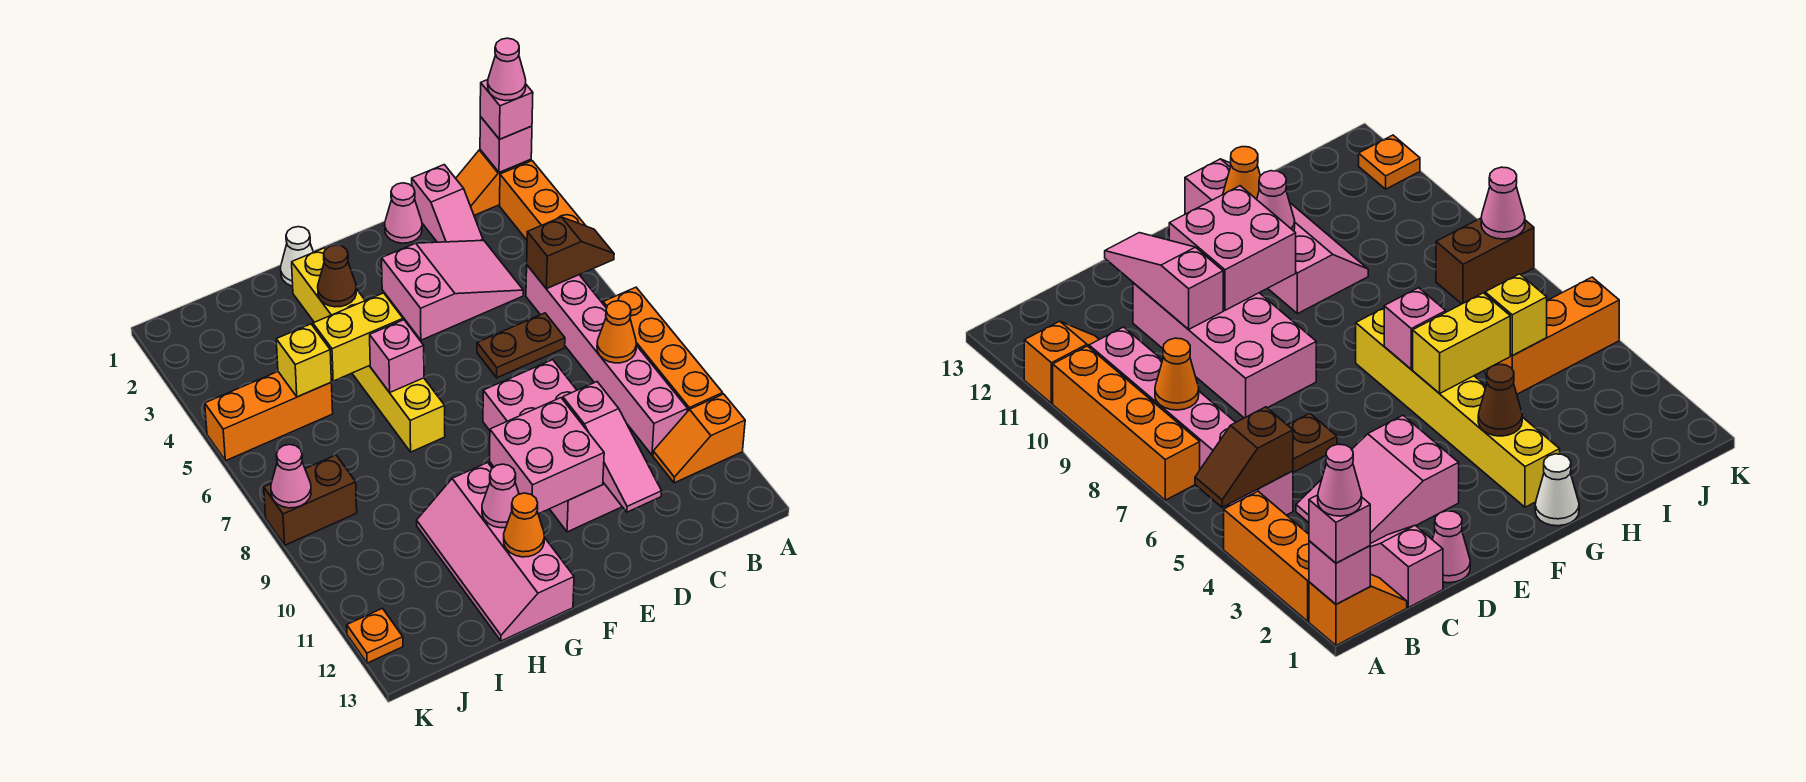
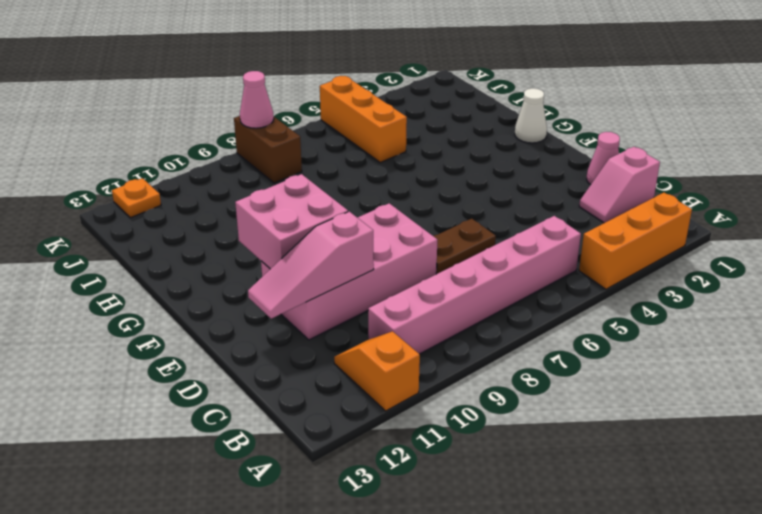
brown plate D6:D7 level 1 -> brown plate C6:D6 level 1
none -> orange slope A1:B1 level 1 top A
none -> orange brick A7:A10 level 1
none -> pink slope C3:E4 level 1 top E
none -> yellow brick G2:G7 level 1

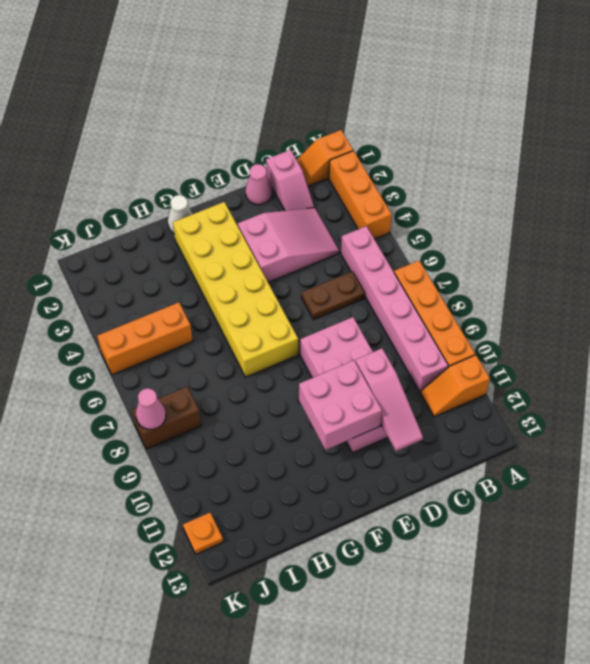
yellow brick F2:G7 level 1 -> yellow brick G2:G7 level 1
none -> pink slope G10:H13 level 1 top G
none -> pink brick A1 level 2
none -> brown slope A5:B5 level 2 top B
none -> orange cone B8 level 2

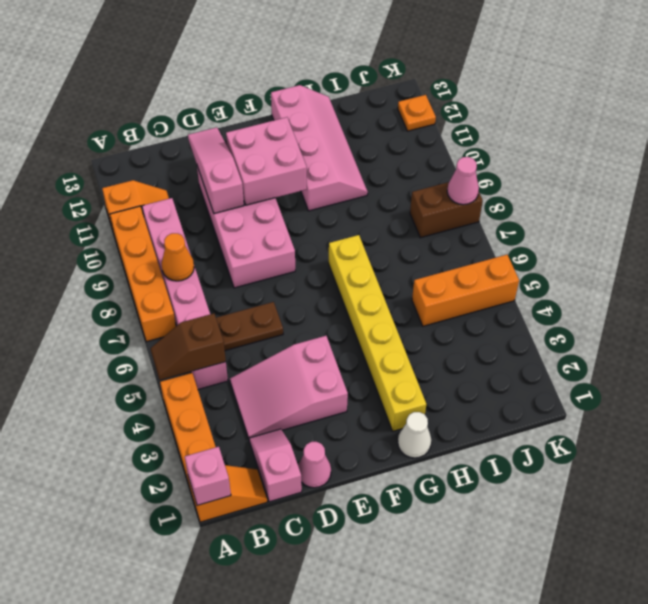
none -> brown cone G3 level 2
none -> yellow brick G5:H5 level 2
none -> pink brick G6 level 2
none -> pink cone G11 level 2

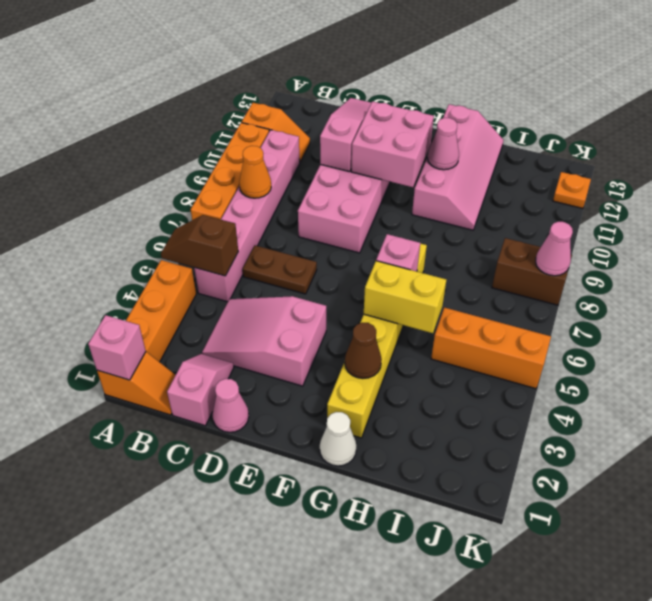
none -> orange cone G12 level 2
none -> yellow brick I5 level 2
none -> pink brick A1 level 3
none -> pink cone A1 level 4

